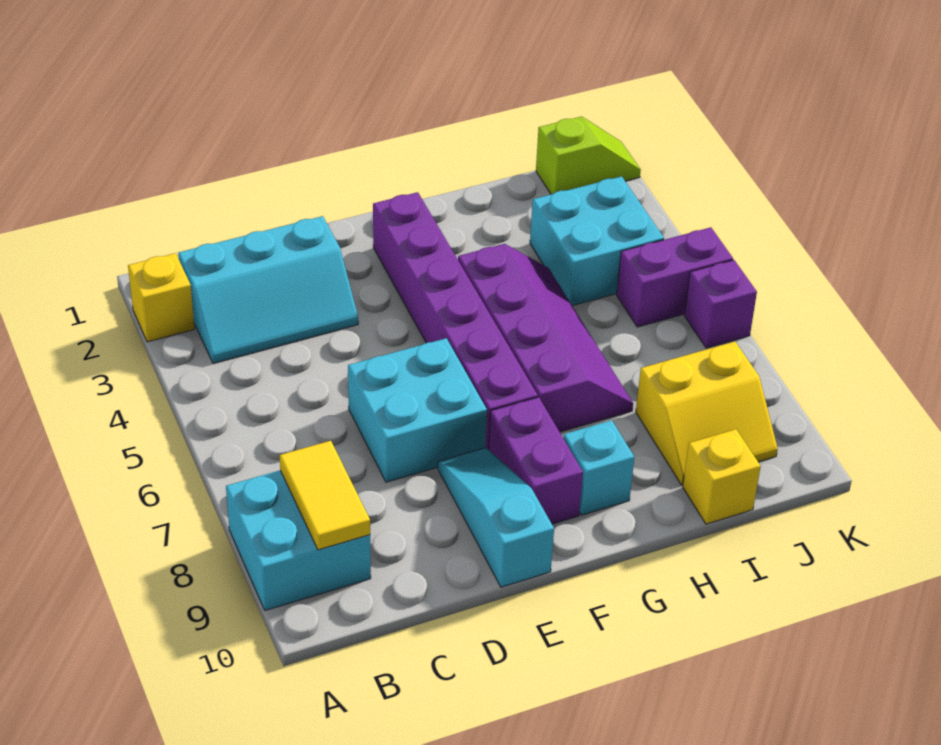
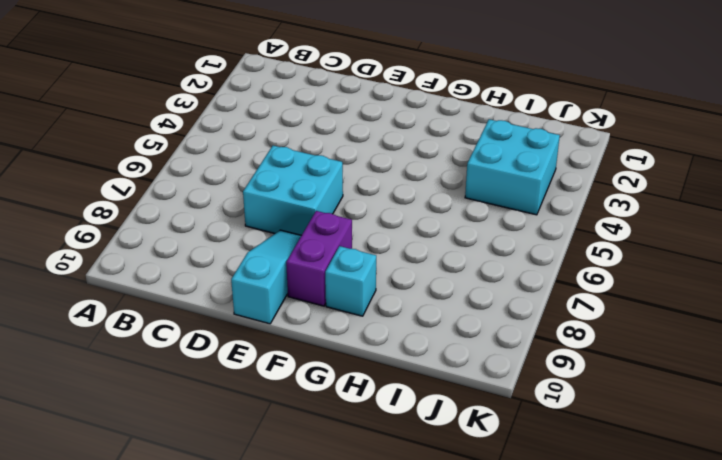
none -> yellow brick A2 level 1
none -> cyan brick A8:B9 level 1
none -> cyan slope B2:D3 level 1 top 2

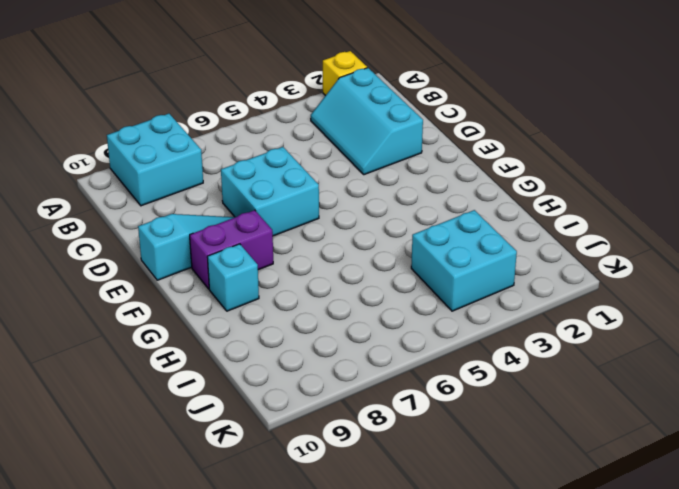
none -> purple brick F2:F7 level 1
none -> purple slope G4:H7 level 1 top G
none -> yellow slope I8:J9 level 1 top 8

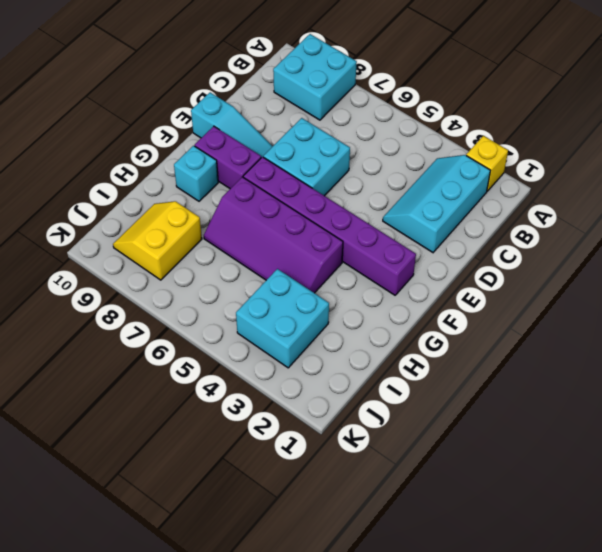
none -> yellow brick I10 level 1
none -> lime slope J1:K1 level 1 top J
none -> purple brick J5:K5 level 1

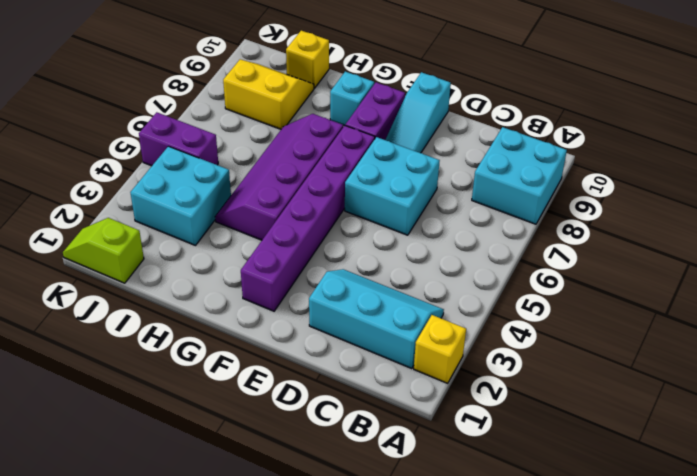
none -> purple brick K6 level 1
none -> yellow tile B8:B9 level 2

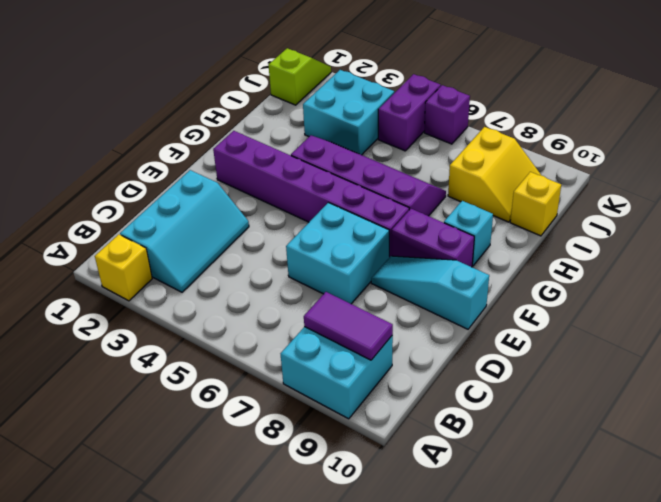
purple tile B8:B9 level 2 -> yellow tile B8:B9 level 2

